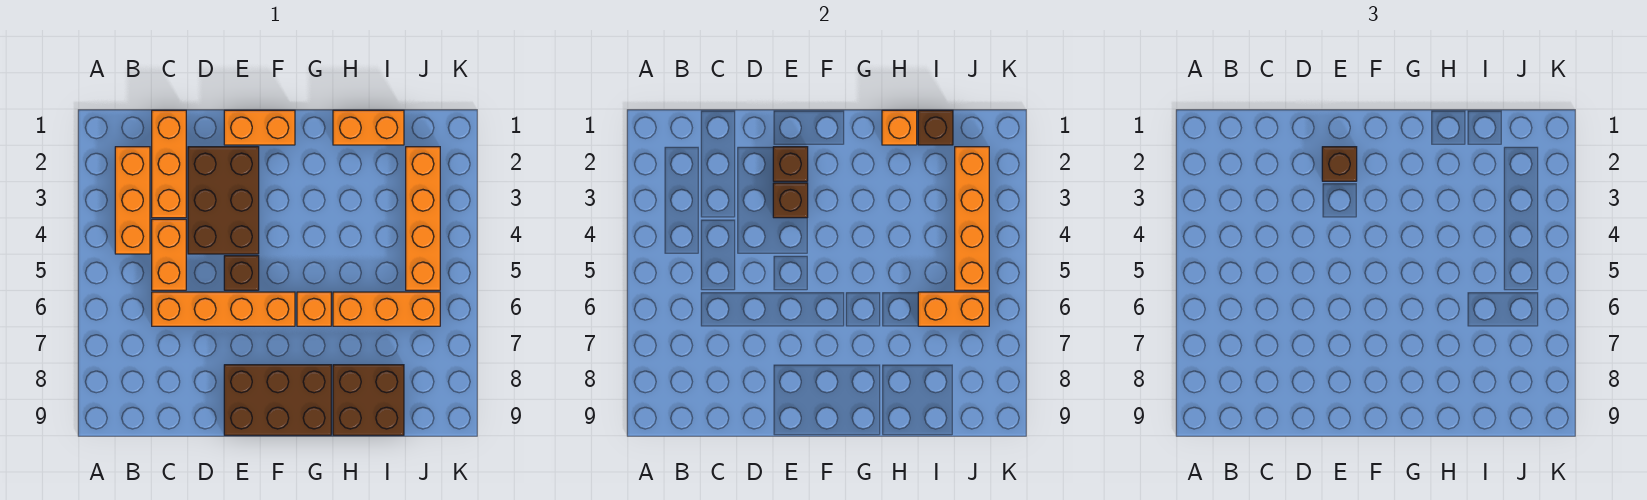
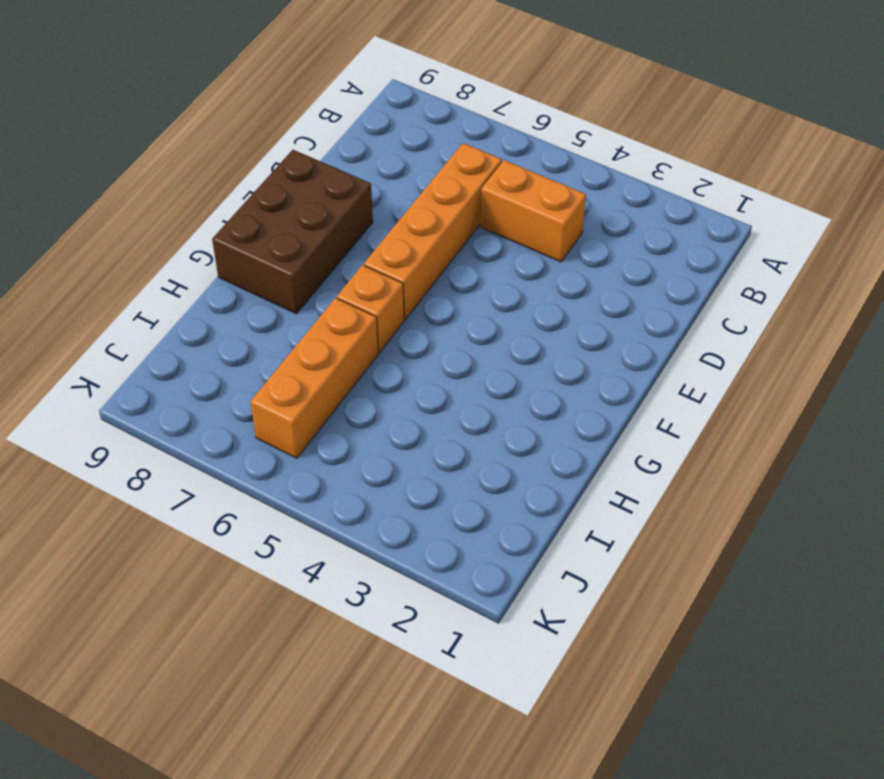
none -> orange brick B2:B4 level 1
none -> orange brick C1:C3 level 1
none -> brown brick D2:E4 level 1

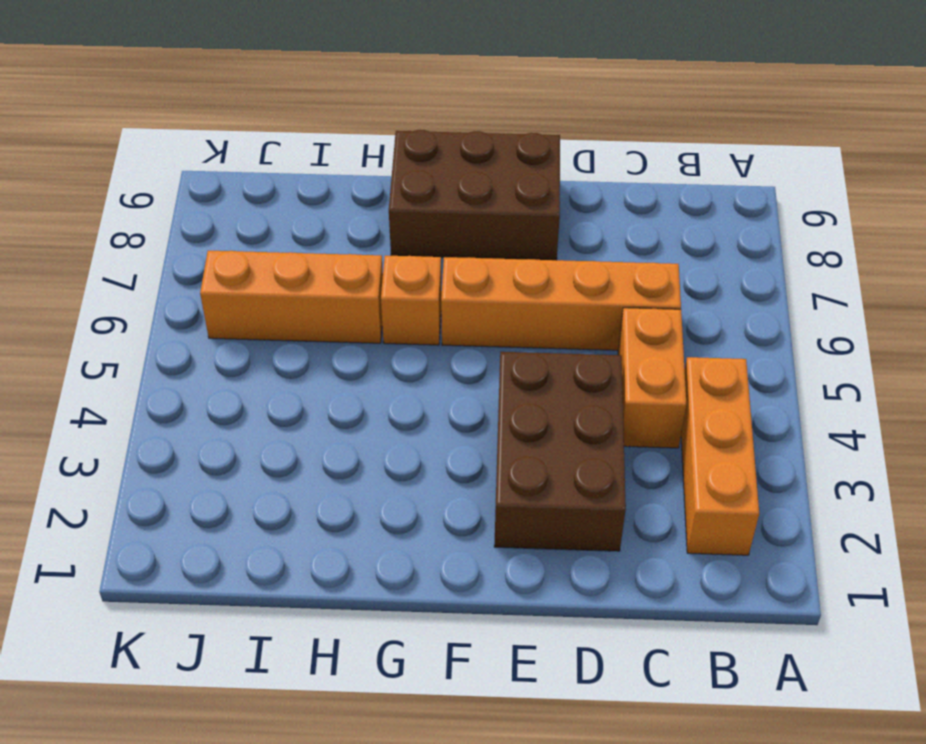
none -> orange brick C1:C3 level 1
none -> orange brick E1:F1 level 1
none -> brown brick E5 level 1

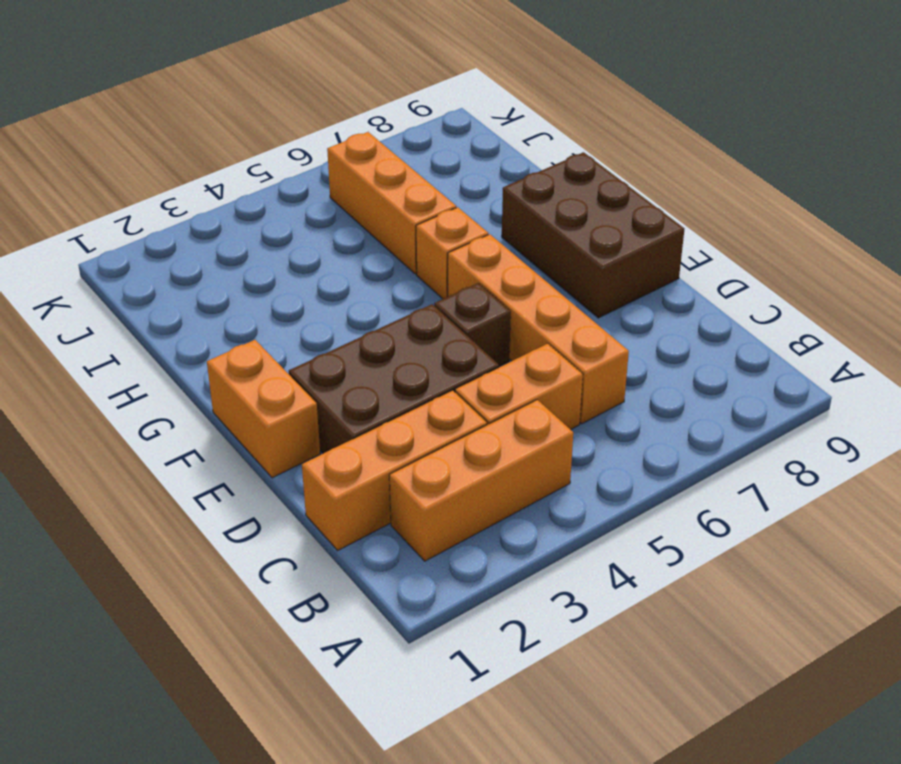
none -> orange brick H1:I1 level 1
none -> brown brick H8:I9 level 1
none -> orange brick J2:J5 level 1

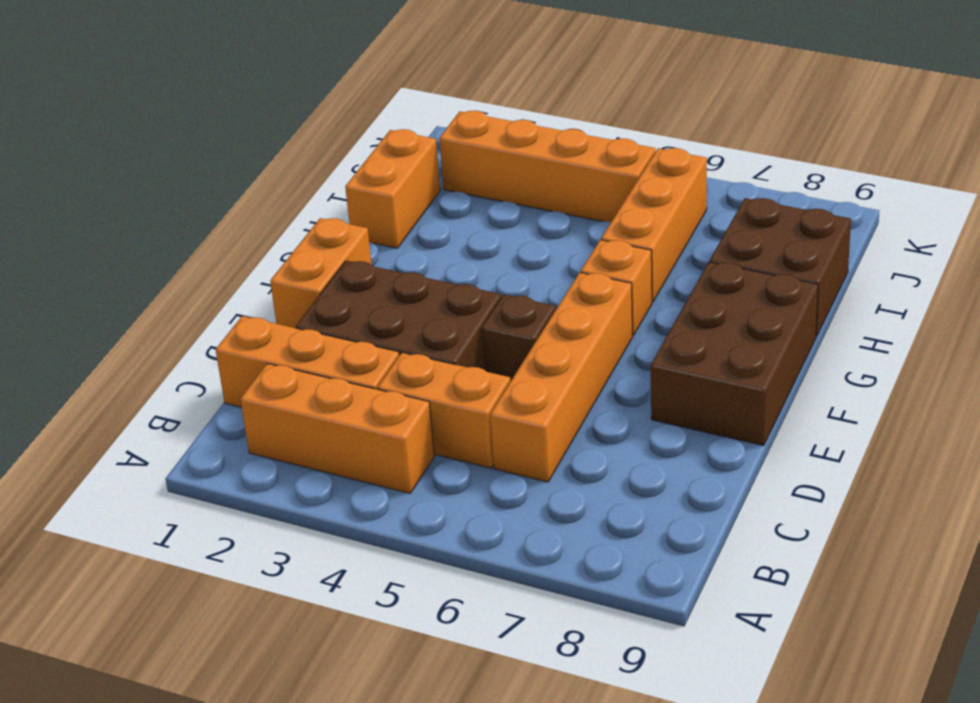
none -> brown brick E2 level 2
none -> brown brick E3 level 2
none -> orange brick H1 level 2

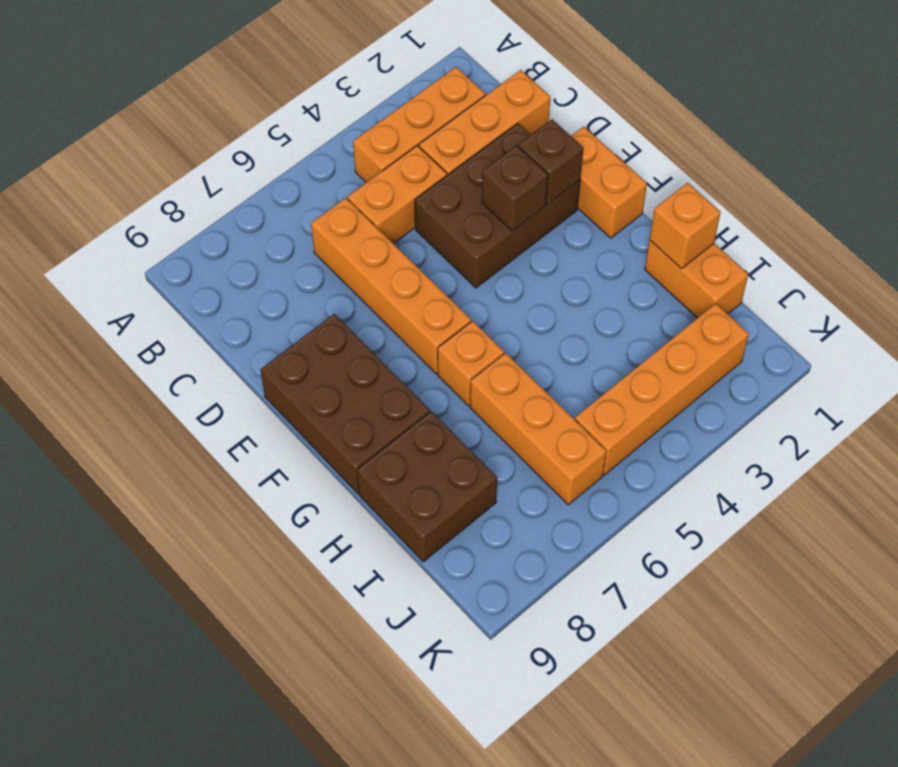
none -> brown brick E5 level 1
none -> brown brick I1 level 2
none -> orange brick I6:J6 level 2

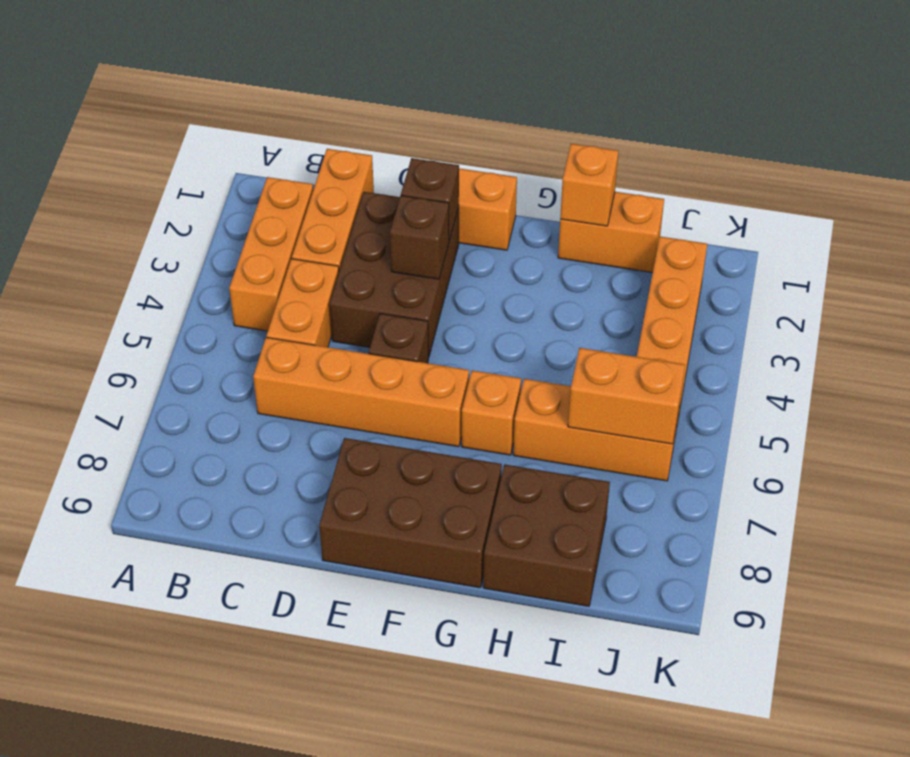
none -> brown brick I1 level 2
none -> orange brick J2:J5 level 2
none -> brown brick E2 level 3

